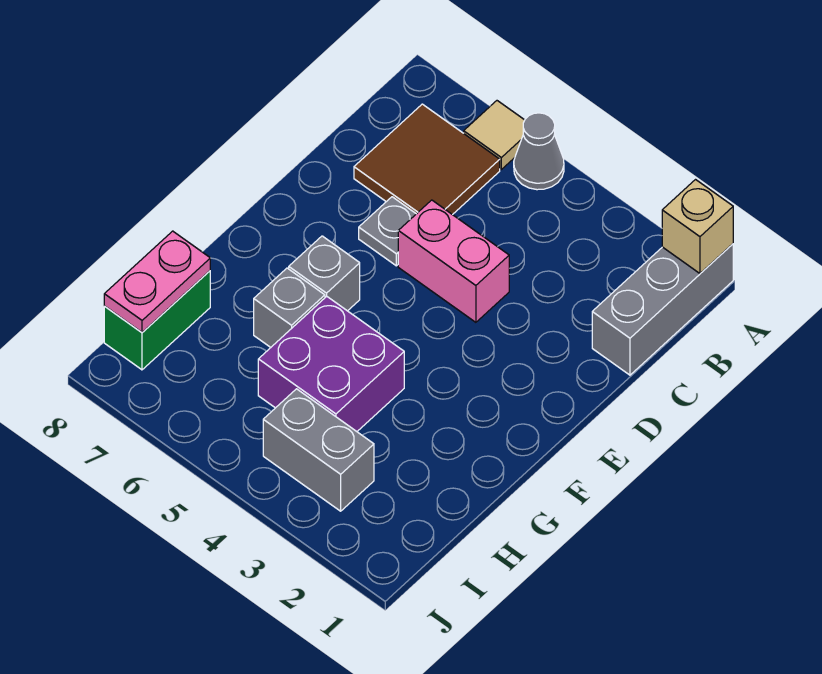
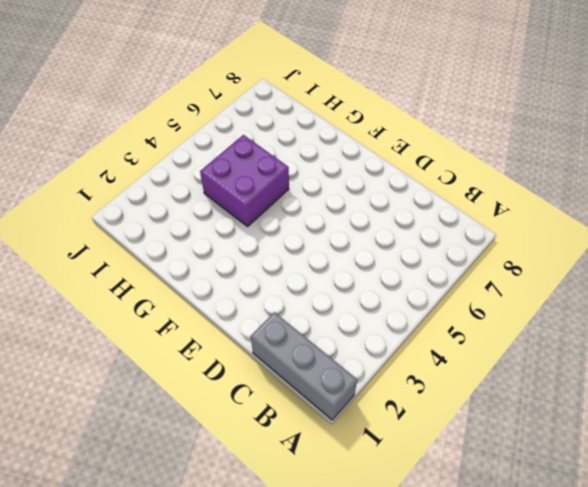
none -> grey cone A5 level 1
none -> tan tile A6 level 1
none -> brown tile B6:C7 level 1

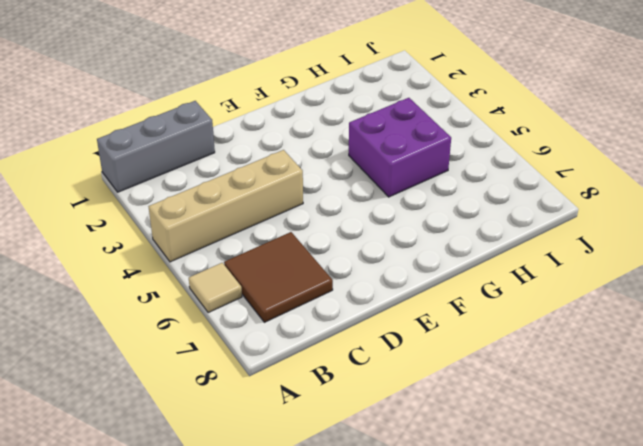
tan brick A4:D4 level 1 -> pink brick D4:D5 level 1
none -> grey cone A5 level 1
none -> grey plate D6 level 1
none -> grey brick F6 level 1

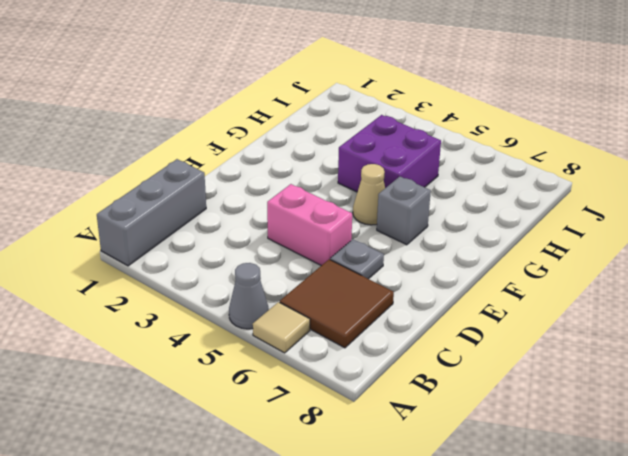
tan cone F5 level 1 -> none
none -> grey brick G6 level 1
none -> green brick H8:I8 level 1
none -> grey brick I3:I4 level 1

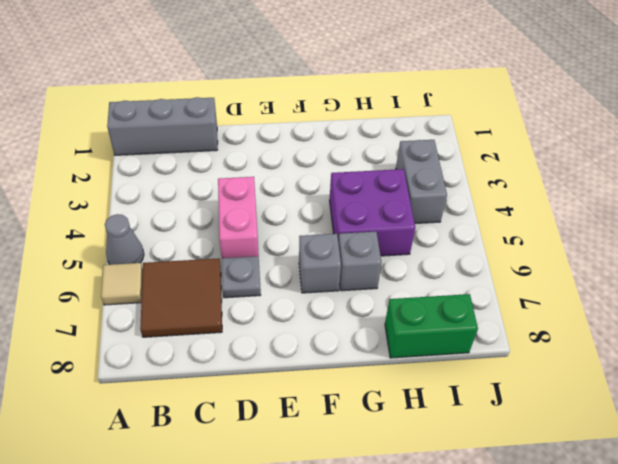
none -> tan brick A1 level 2
none -> pink plate H8:I8 level 2

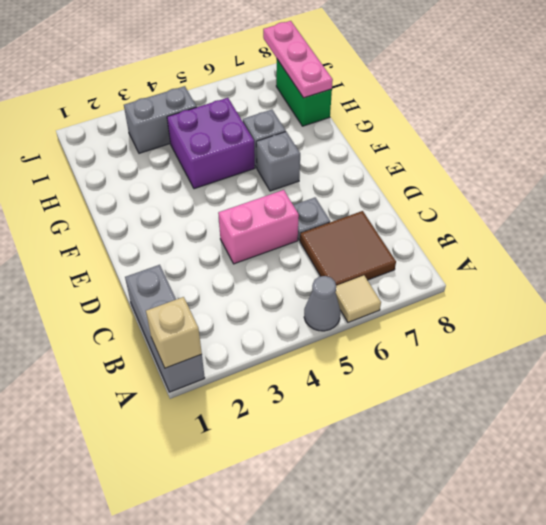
pink plate H8:J8 level 2 -> pink plate H8:I8 level 2

